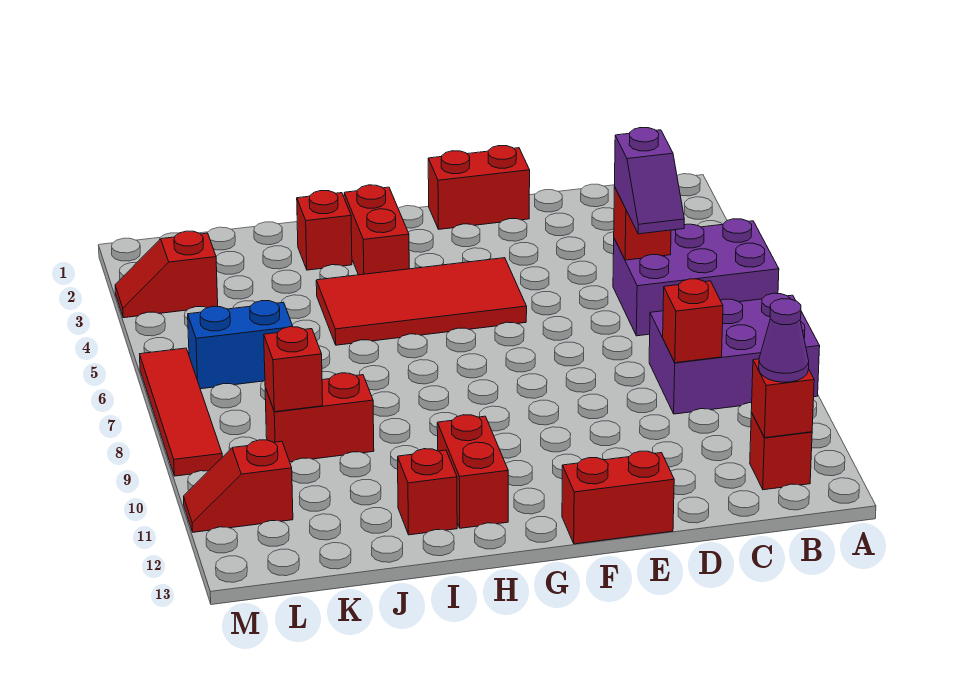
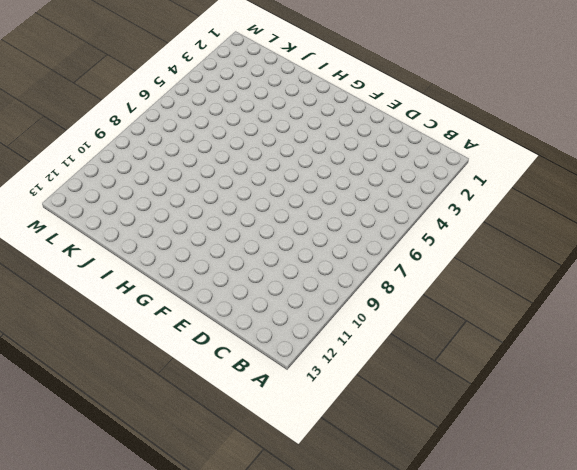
none -> purple brick A5:C6 level 1
none -> purple brick A8:C9 level 1
none -> red brick B12 level 1

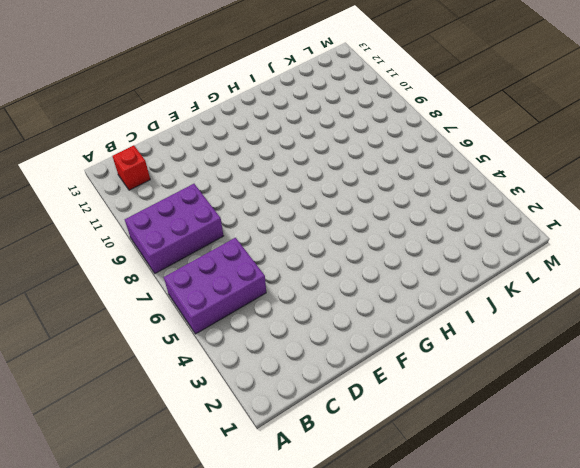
none -> red brick E1:F1 level 1
none -> red brick E13:F13 level 1
none -> red tile F4:I5 level 1

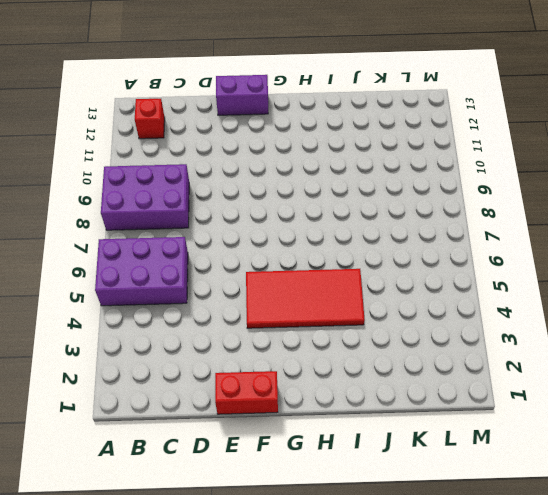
purple brick E13:F13 level 1 -> red brick E13:F13 level 1
none -> red brick H2:H3 level 1
none -> red brick H11:H12 level 1
none -> red brick I2 level 1

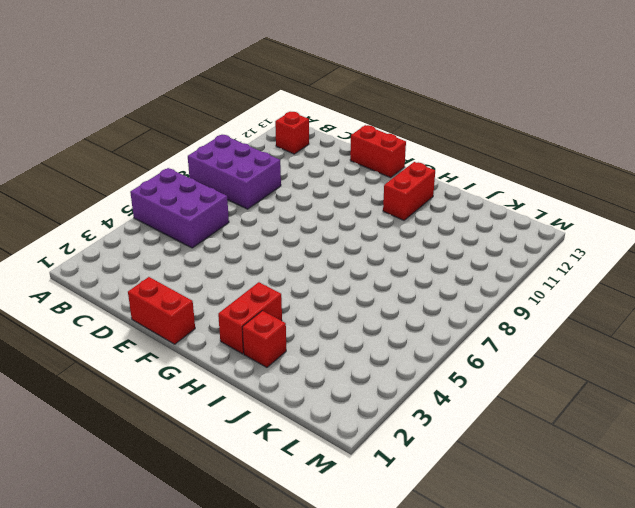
none -> red tile F4:I5 level 1
none -> red brick I12 level 1
none -> red brick J9:K9 level 1

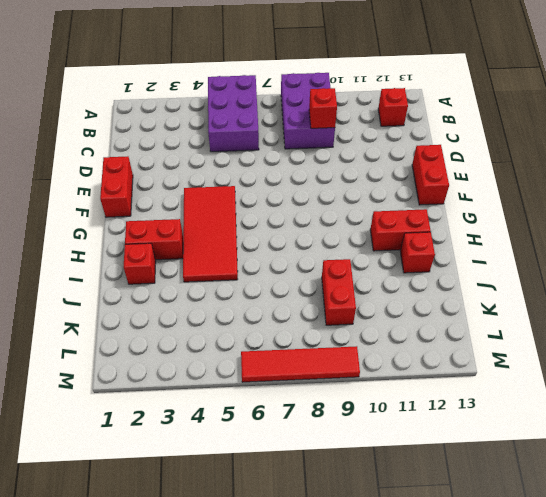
none -> blue brick K6:L6 level 1
none -> red slope L3:M3 level 1 top L
none -> red slope L11:M11 level 1 top L

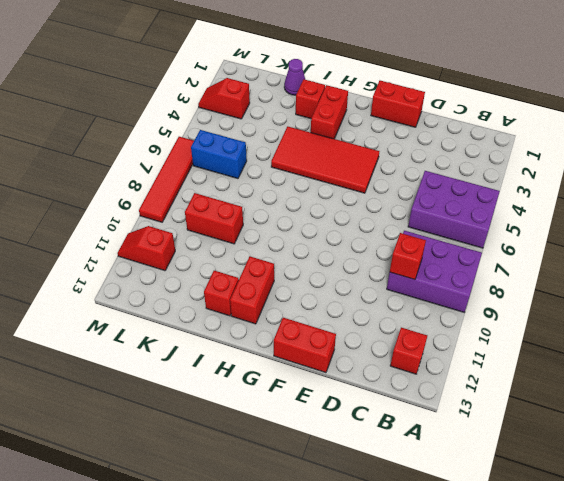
purple cone J1 level 1 -> purple cone B12 level 3
none -> red brick B12 level 2
none -> red brick C5 level 2
none -> red brick K9 level 2

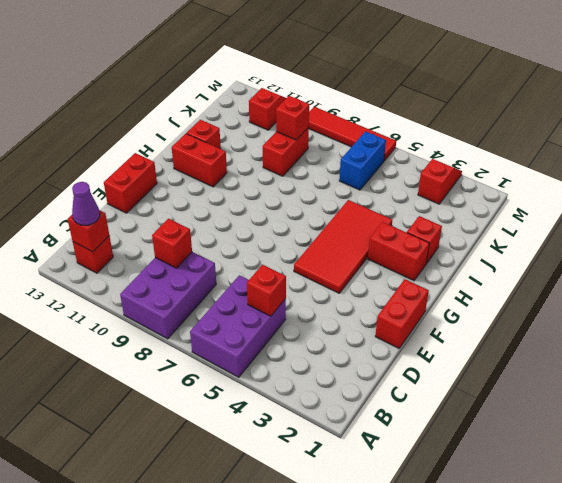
none -> purple slope C5:C6 level 3 top 5

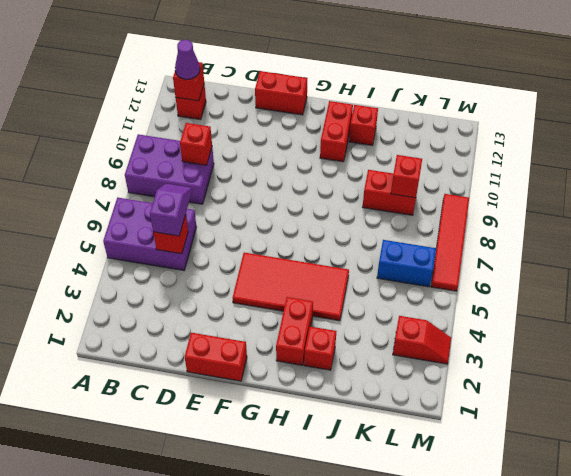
none -> red slope L11:M11 level 1 top L

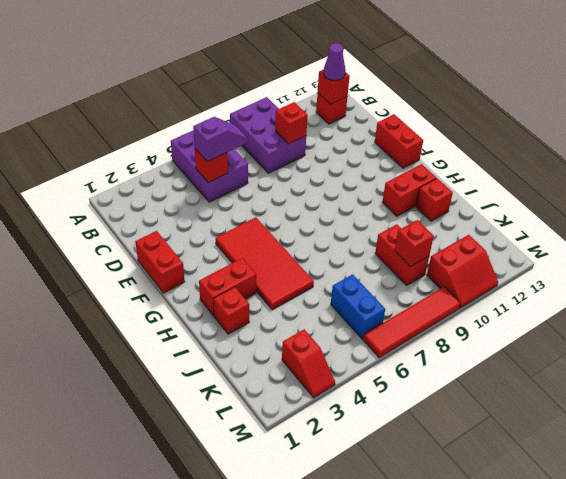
red slope L10:M11 level 1 top L -> red slope L11:M11 level 1 top L

